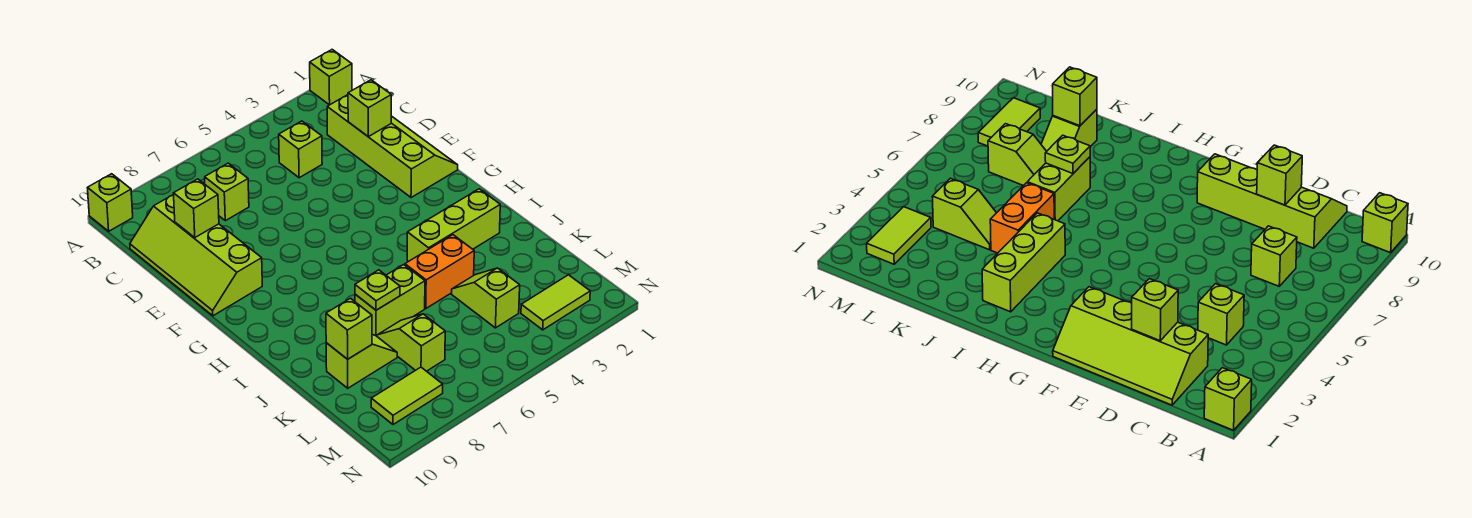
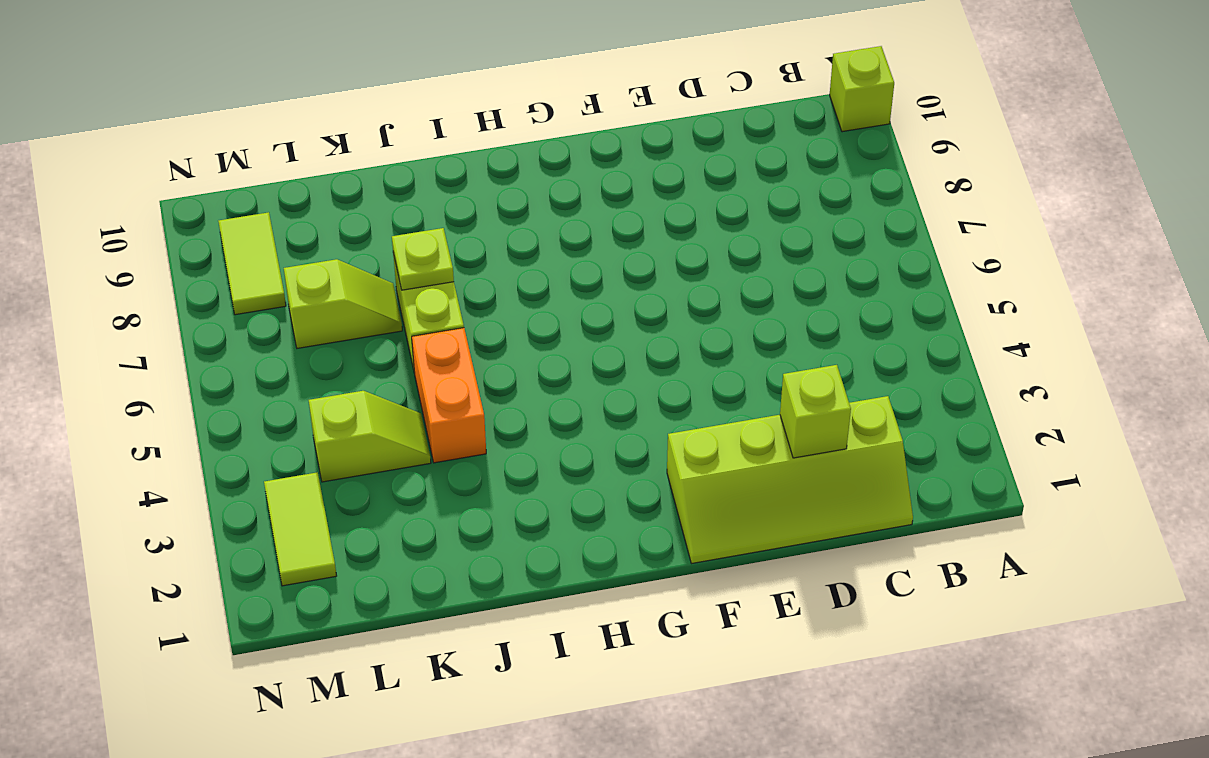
none -> lime brick A1 level 1
none -> lime brick C4 level 1
none -> lime brick C7 level 1

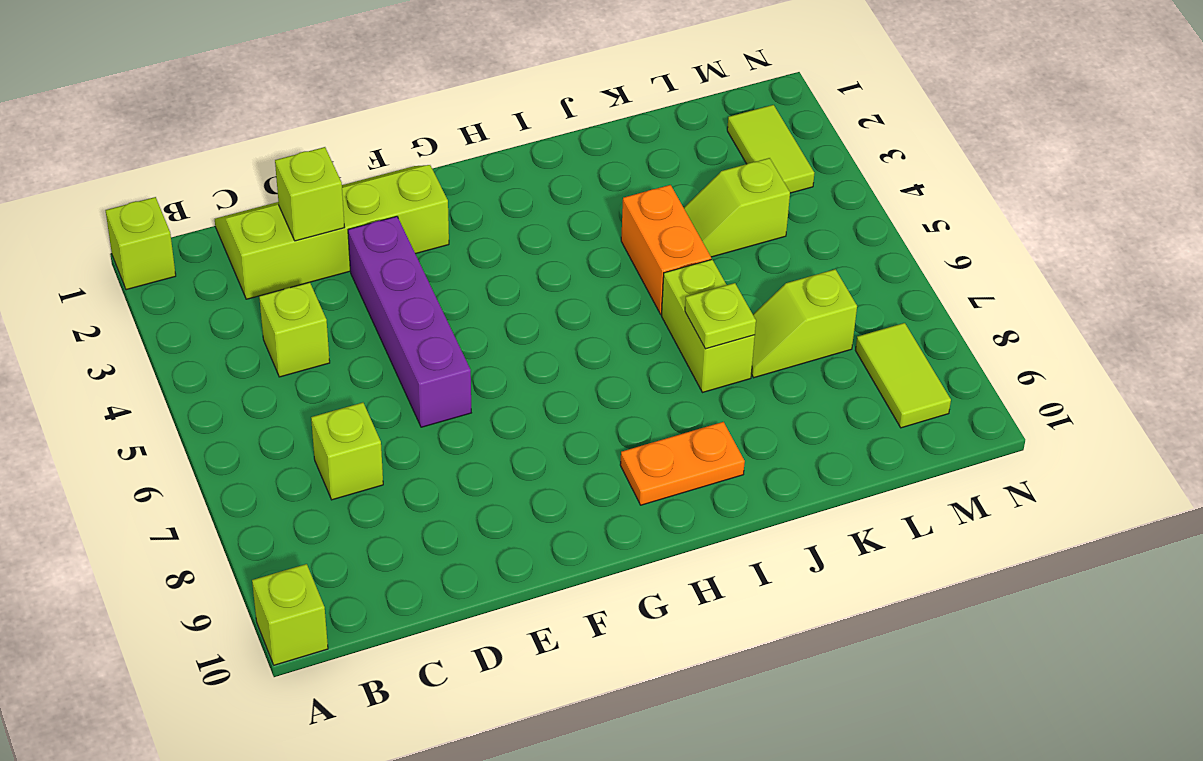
purple brick E3:E6 level 1 -> none
orange plate H9:I9 level 1 -> none
none -> lime slope C9:F10 level 1 top 9
none -> lime brick I2:I4 level 1
none -> lime slope K8:K9 level 1 top 9

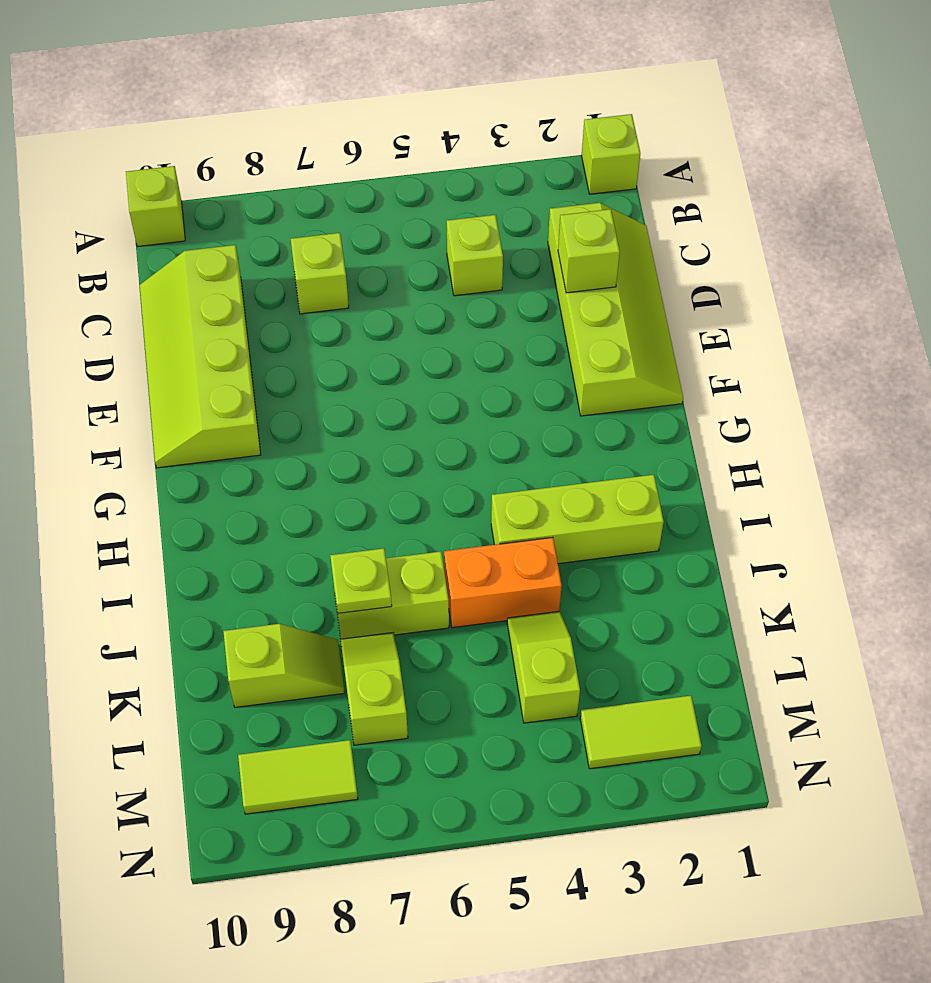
none -> lime brick D9 level 2
none -> lime brick K9 level 2

